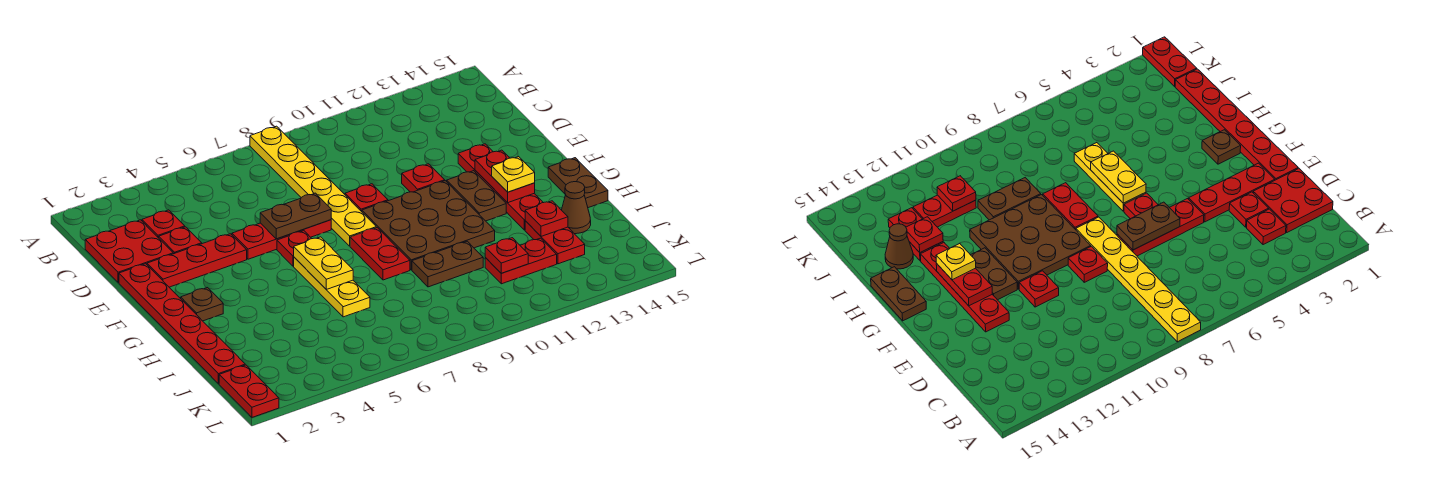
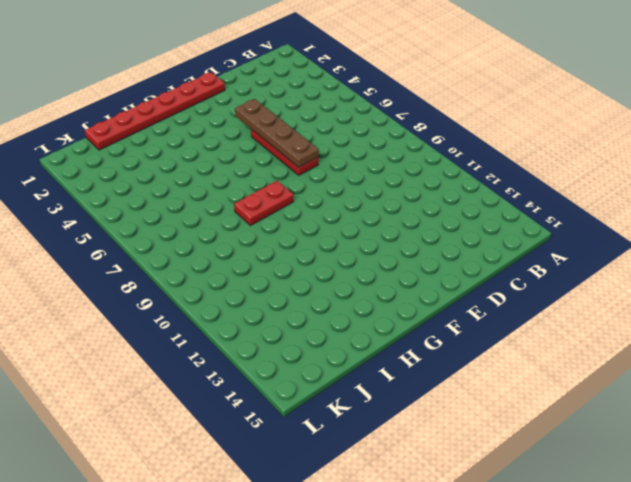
brown plate E4:E7 level 2 -> brown plate E6:E7 level 2
none -> yellow plate A8:F8 level 1
none -> red plate C1:D2 level 1
none -> red plate C3 level 1

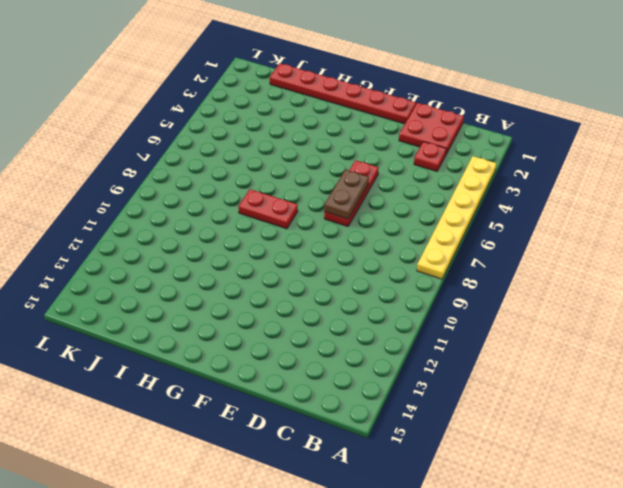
yellow plate A3:A8 level 1 -> yellow plate A8:F8 level 1
none -> red plate D3 level 1
none -> red plate E2:E4 level 1
none -> red plate E9 level 1

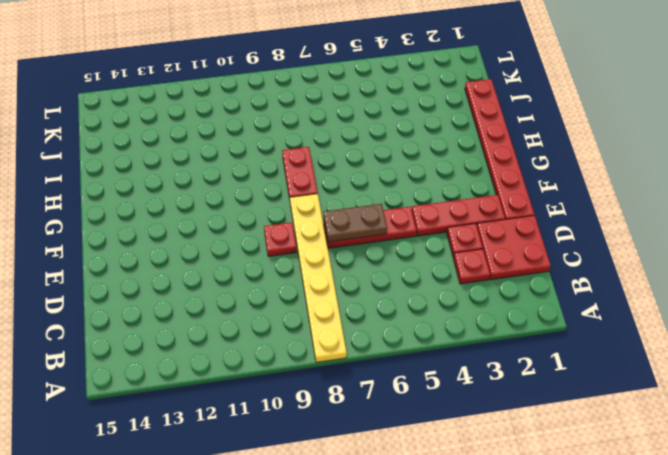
none -> red plate E11 level 1
none -> red plate E13:H13 level 1
none -> red plate F6 level 1

